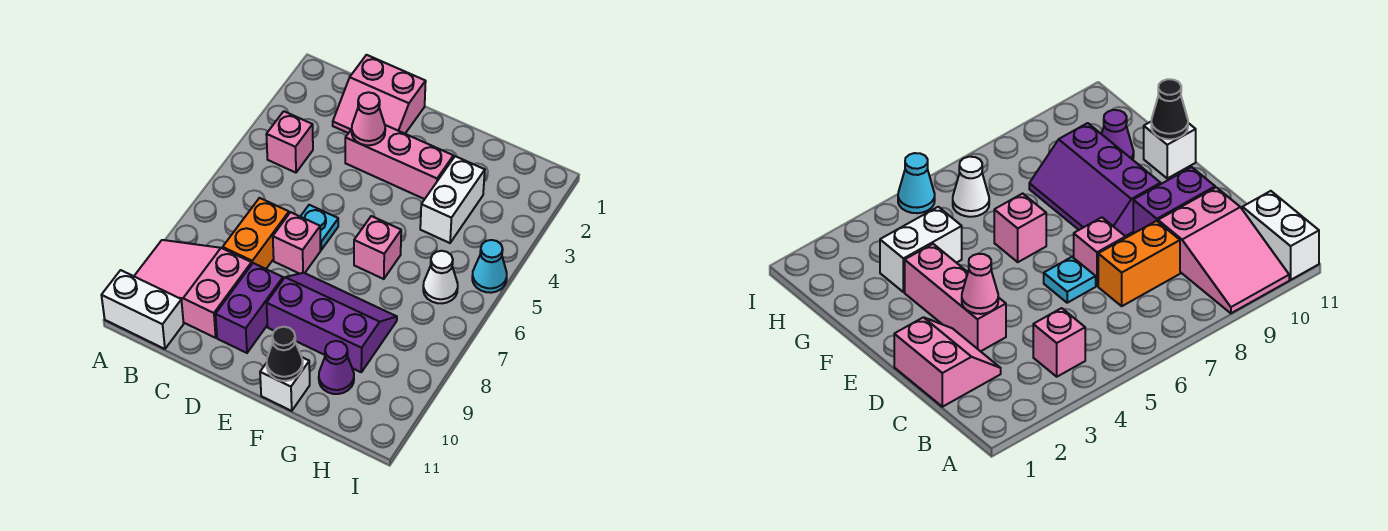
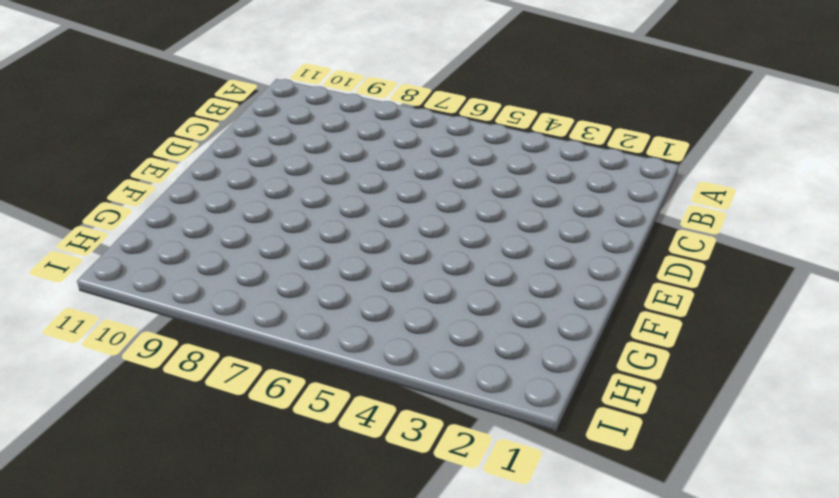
none -> pink slope A9:C10 level 1 top C
none -> white brick A11:B11 level 1
none -> pink brick B4 level 1

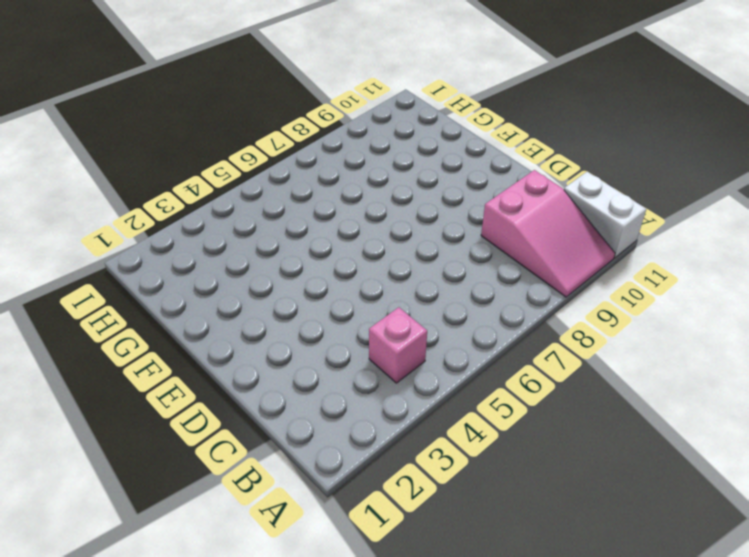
none -> pink slope C1:D2 level 1 top 1
none -> orange brick C7:C8 level 1
none -> pink brick D3:F3 level 1

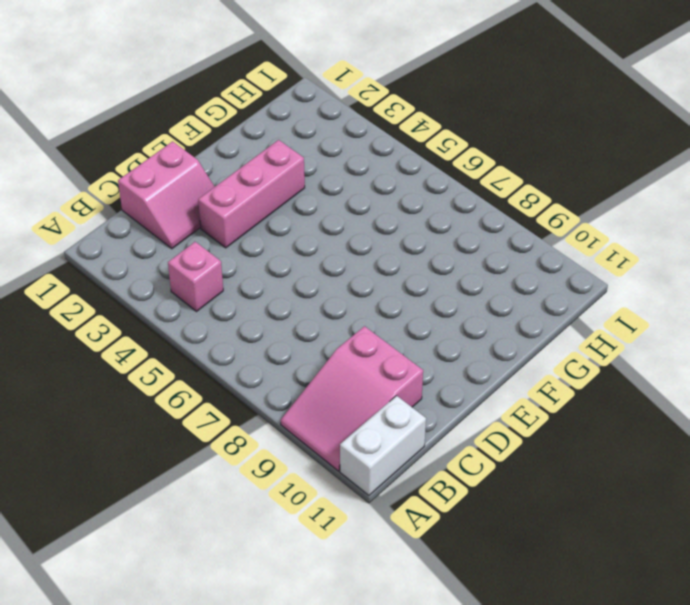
none -> orange brick C7:C8 level 1
none -> cyan plate D6 level 1
none -> pink brick D7 level 1

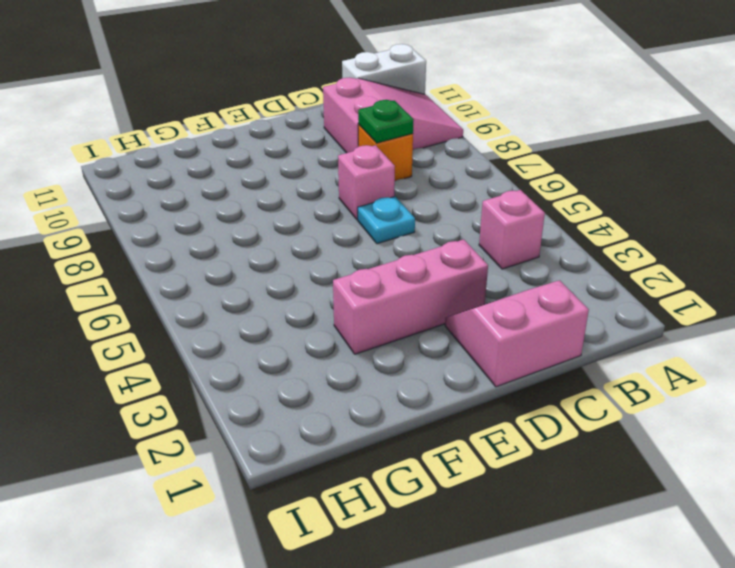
orange brick C8 level 1 -> orange brick C7:C8 level 1
green plate C8 level 2 -> none
none -> purple brick D9:D10 level 1
none -> purple slope E8:G9 level 1 top 9
none -> pink brick F6 level 1

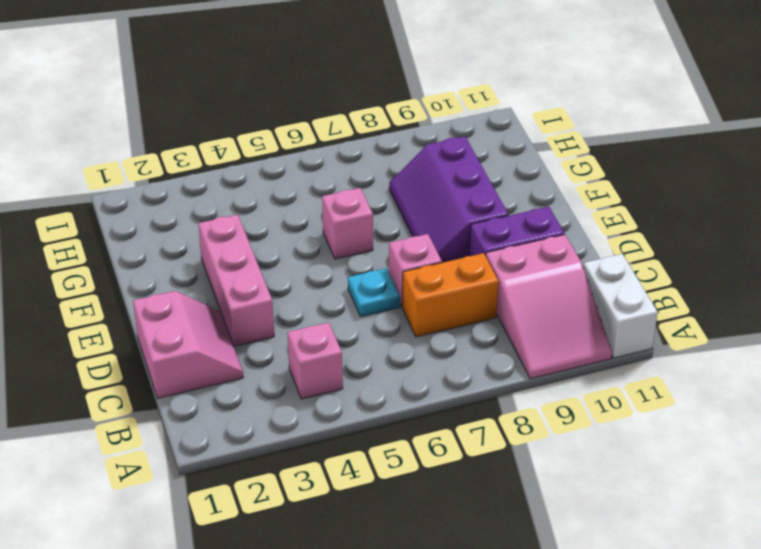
none -> white brick F11 level 1
none -> white brick G3:G4 level 1
none -> purple cone G10 level 1

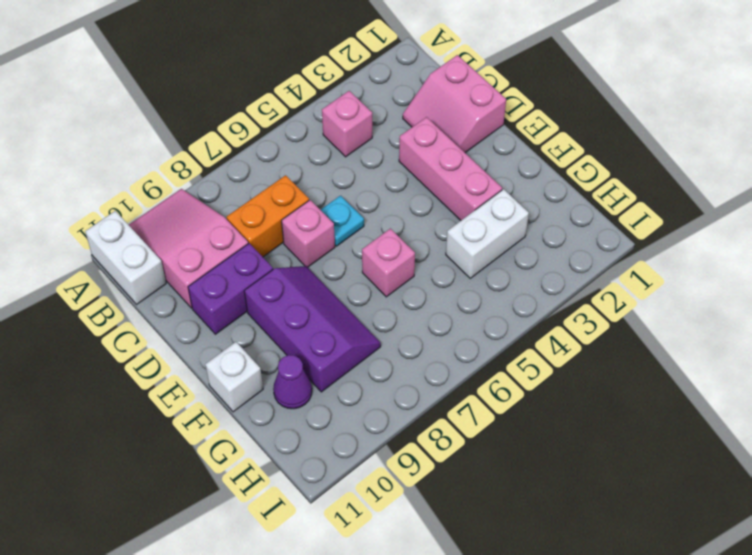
none -> white cone H6 level 1
none -> cyan cone I5 level 1
none -> pink cone D3 level 2

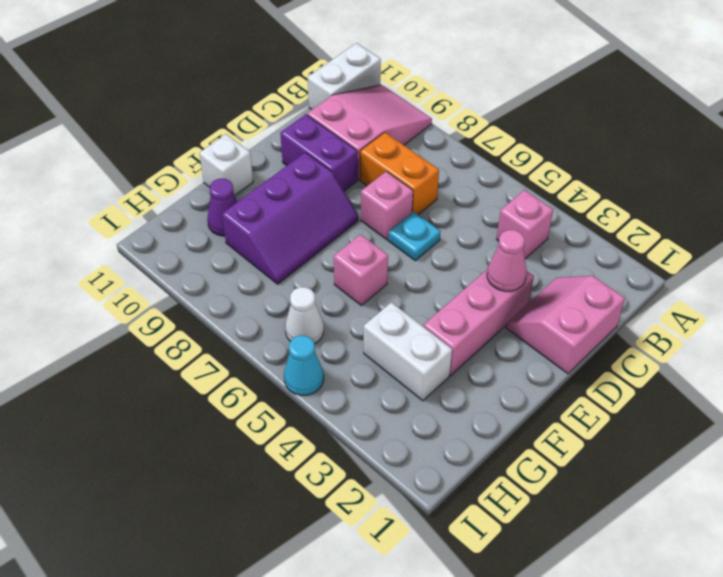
none -> black cone F11 level 2

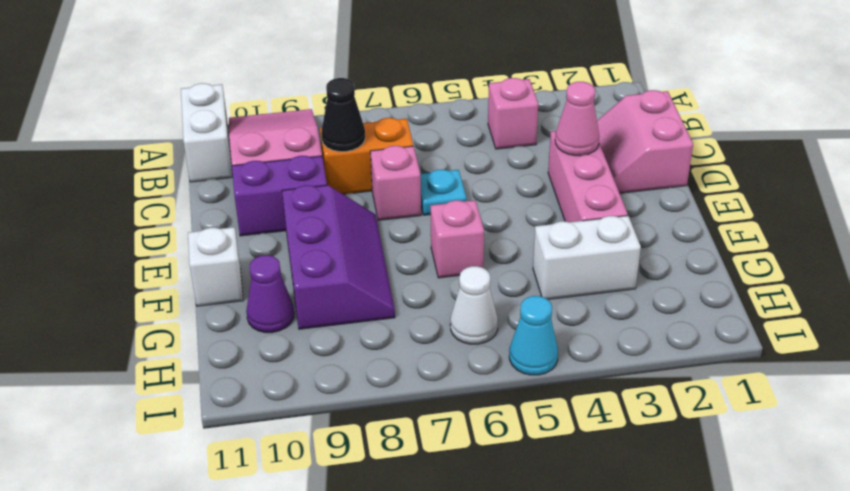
black cone C8 level 2 -> black cone F11 level 2

